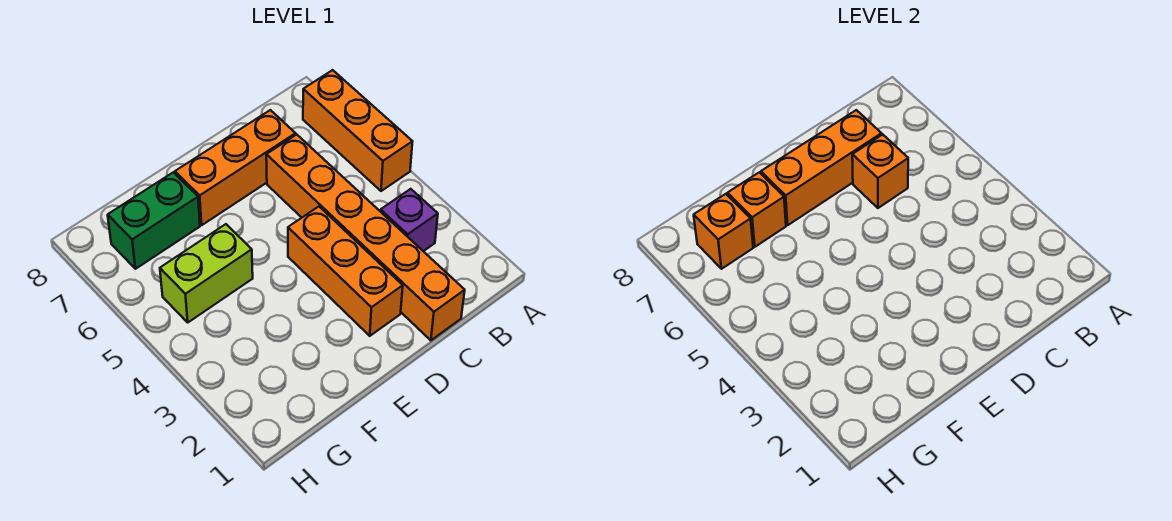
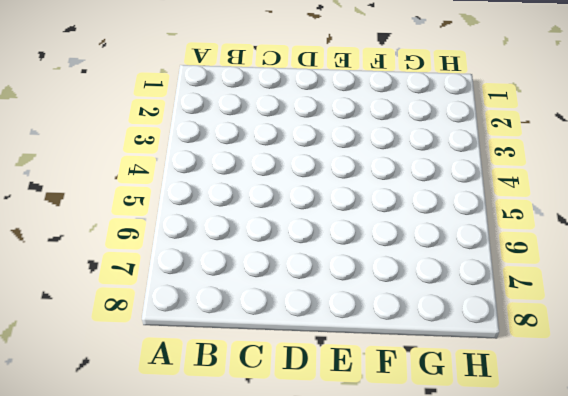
none -> orange brick A5:A7 level 1
none -> purple brick B3 level 1

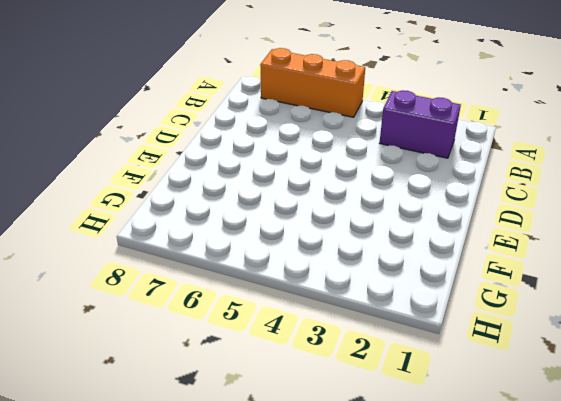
purple brick B2:B3 level 1 -> purple brick B3 level 1
none -> orange brick C1:C6 level 1
none -> orange brick C7:E7 level 1

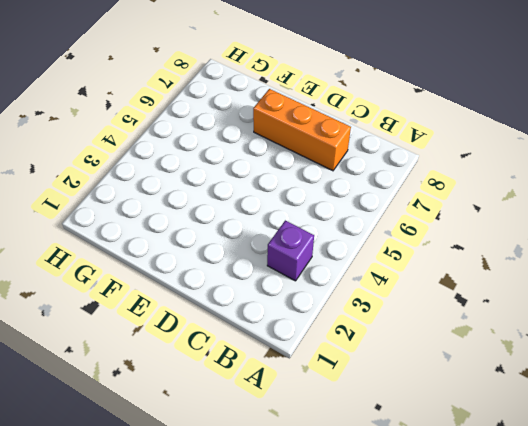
none -> orange brick A5:A7 level 1
none -> orange brick C1:C6 level 1

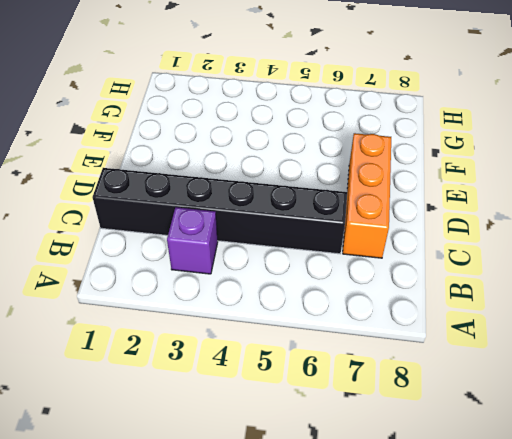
black brick C1:C6 level 1 -> orange brick C1:C6 level 1
none -> orange brick A5:A7 level 1
none -> orange brick D2:D4 level 1

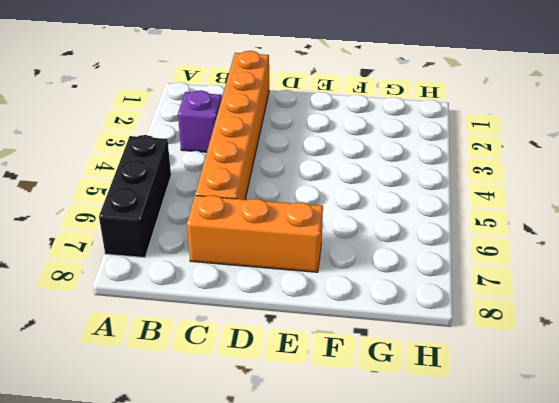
black brick A5:A7 level 1 -> orange brick A5:A7 level 1
none -> orange brick D2:D4 level 1
none -> lime brick F5:G5 level 1

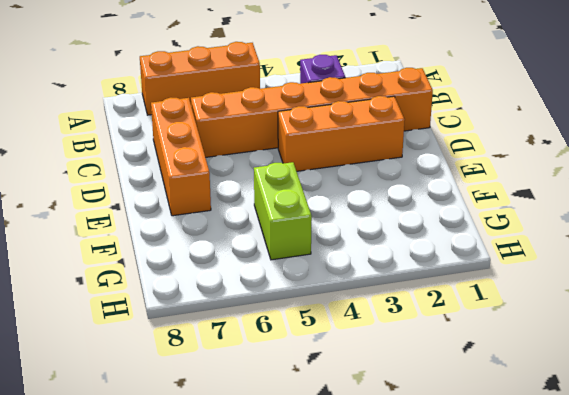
none -> green brick F7:G7 level 1
none -> orange brick C6 level 2

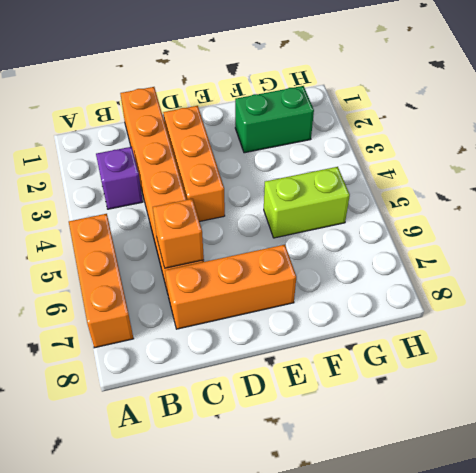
green brick F2:G2 level 1 -> green brick F7:G7 level 1
none -> orange brick C7:E7 level 2
none -> orange brick F7 level 2

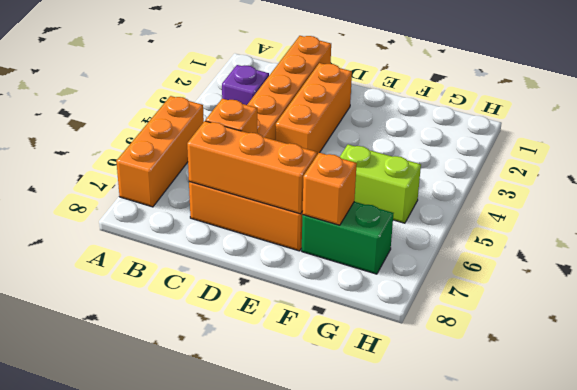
none -> orange brick G7 level 2

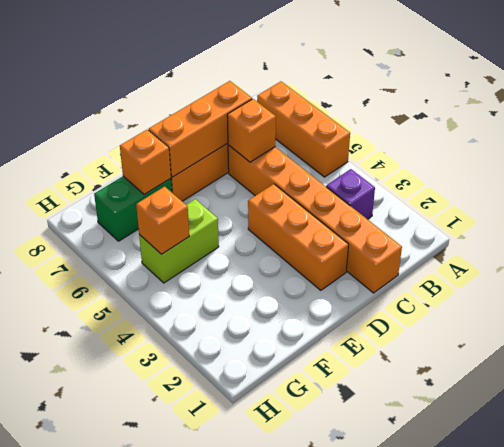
orange brick G5 level 2 -> orange brick G7 level 2

